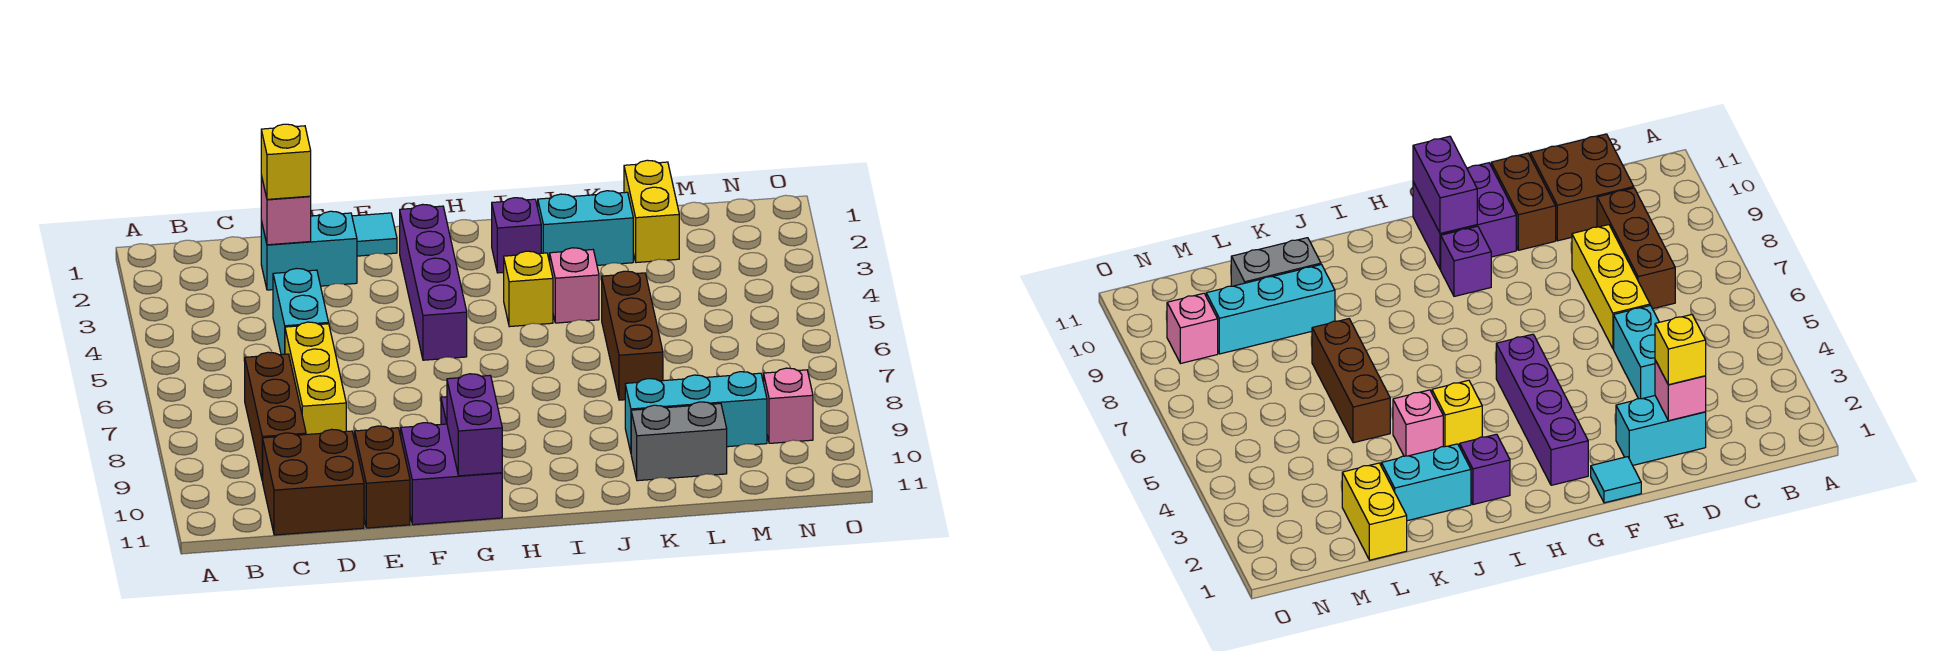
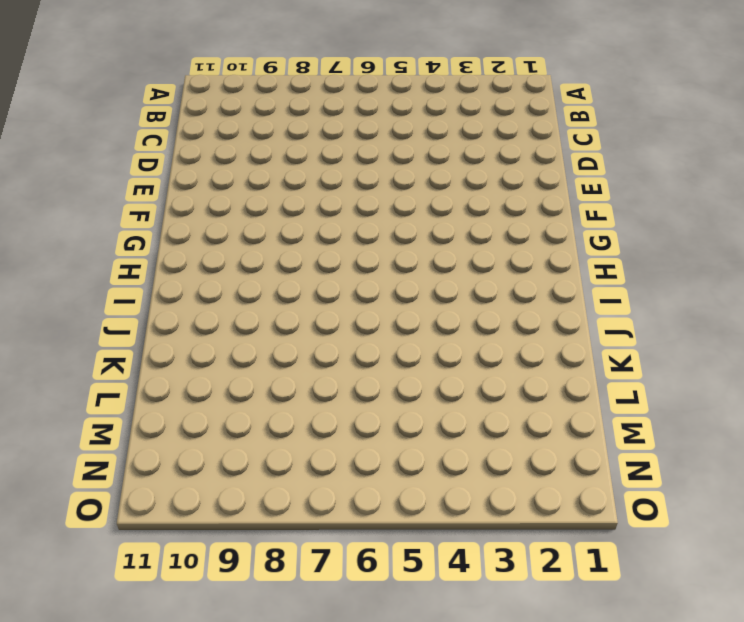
none -> brown brick C7:C9 level 1
none -> brown brick C10:D11 level 1
none -> cyan brick D2:E2 level 1

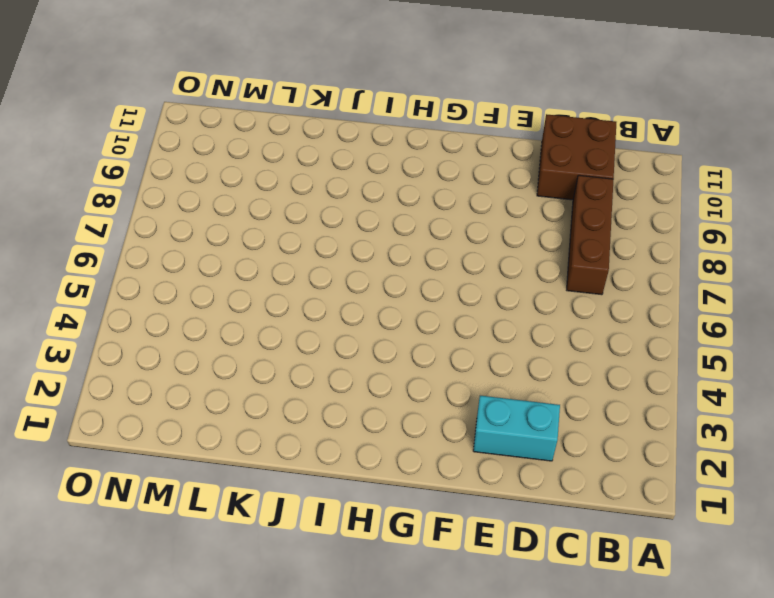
none -> cyan brick D4:D5 level 1
none -> yellow brick D6:D8 level 1
none -> brown brick E10:E11 level 1

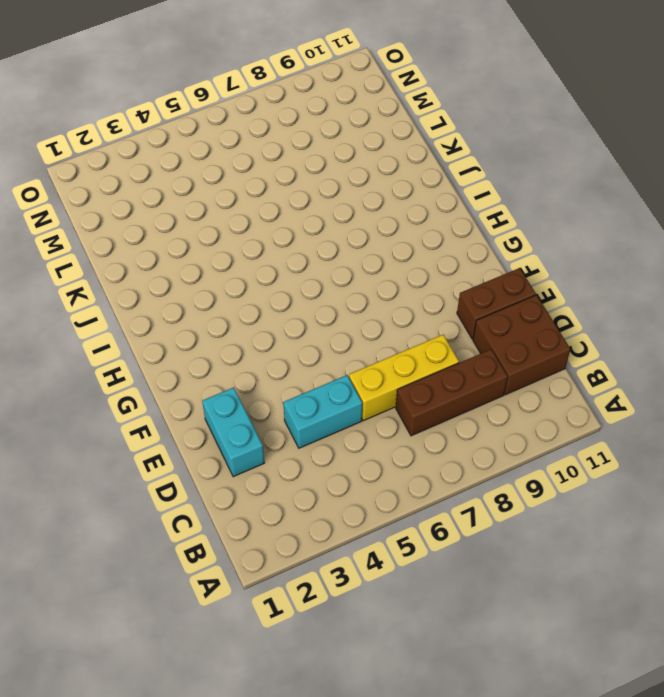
none -> cyan tile F1 level 1
none -> purple brick F10:G11 level 1
none -> purple brick G2:G5 level 1

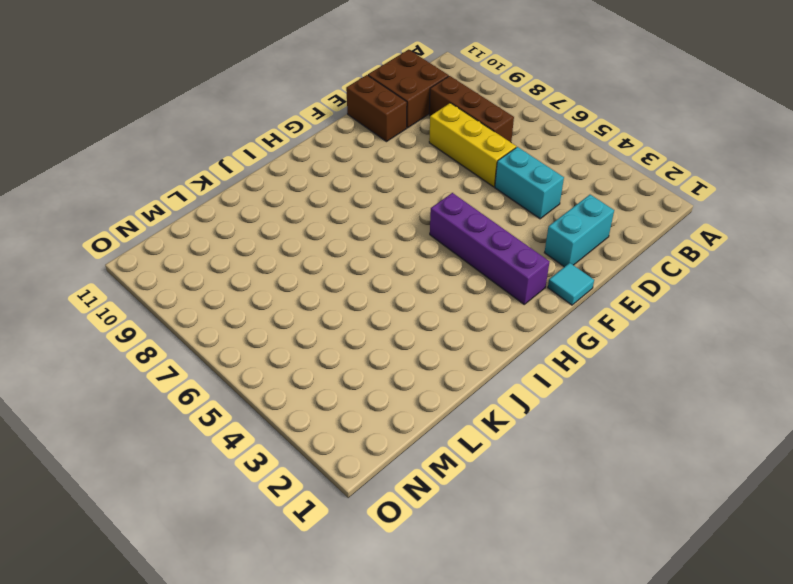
none -> purple brick F10:G11 level 1
none -> purple brick G9 level 1
none -> purple brick I2 level 1

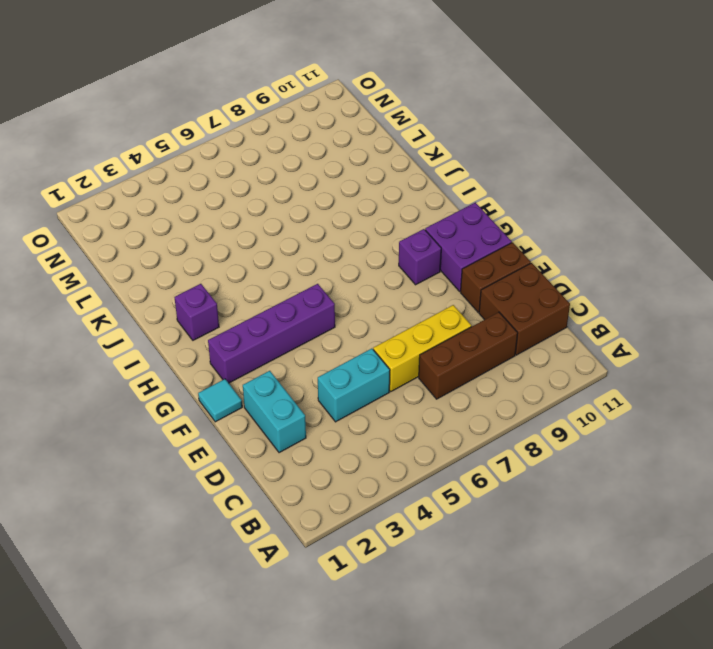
none -> yellow brick I4 level 1
none -> cyan brick J2:K2 level 1
none -> pink brick J4 level 1

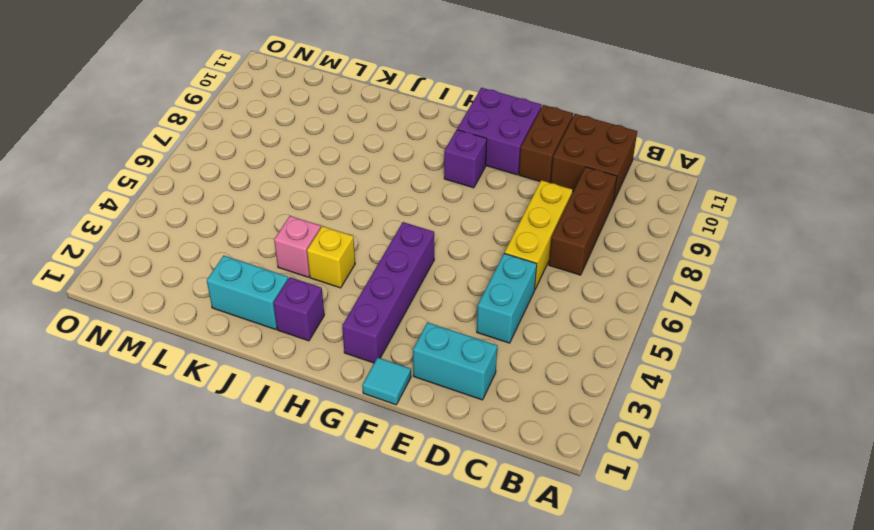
none -> brown brick K5:K7 level 1
none -> cyan brick K9:M9 level 1
none -> grey brick K10:L10 level 1

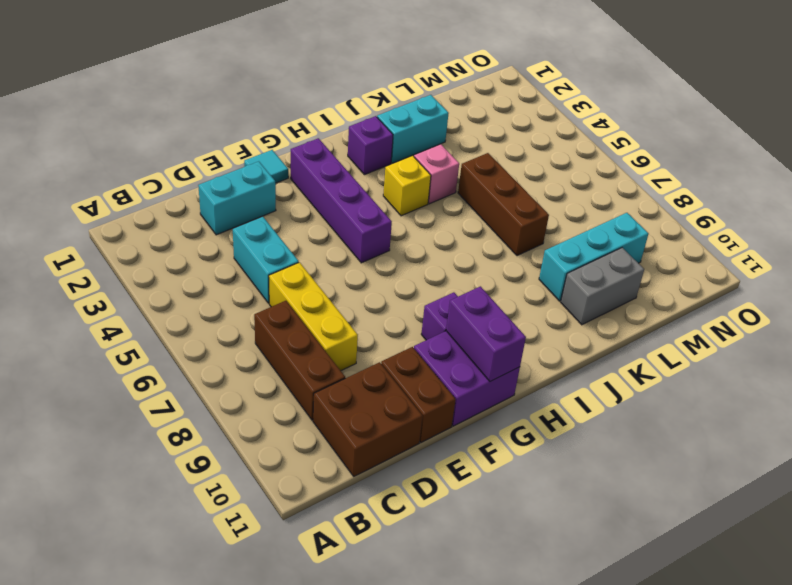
none -> yellow brick L1:L2 level 1
none -> pink brick N9 level 1
none -> pink brick D2 level 2

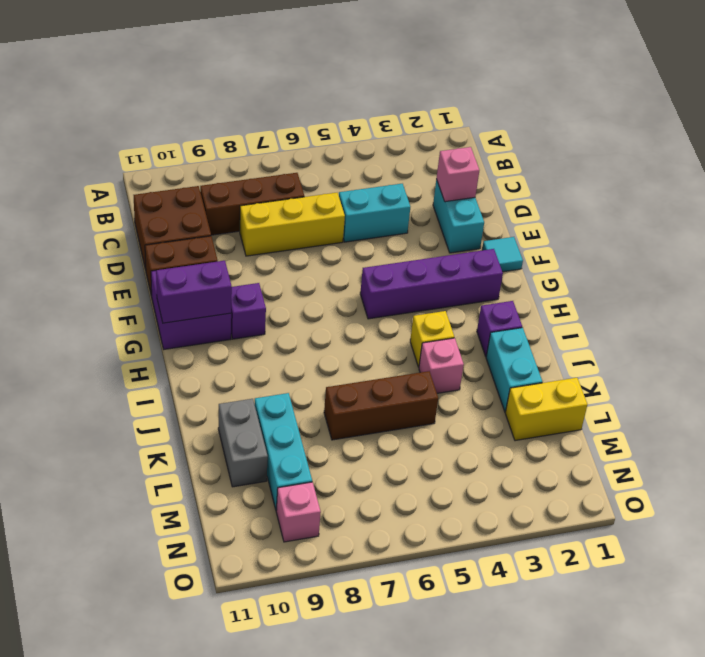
none -> yellow brick D2 level 3

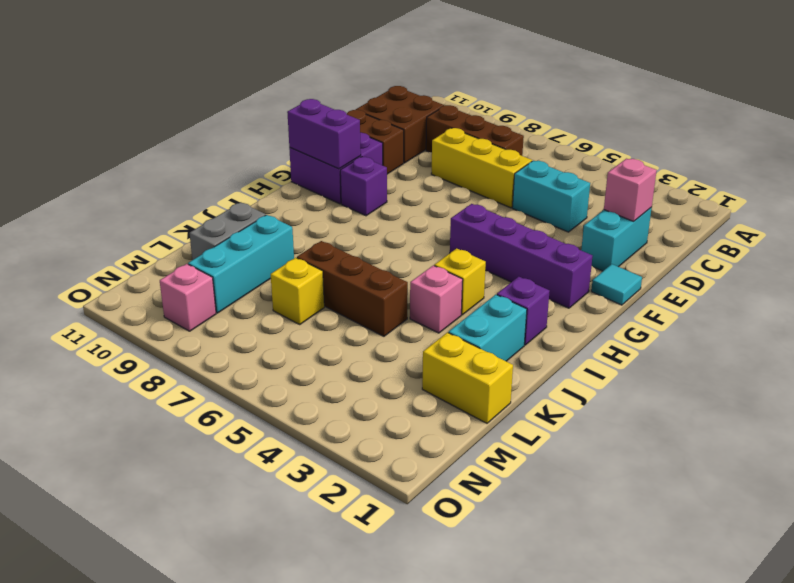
yellow brick L7 level 1 -> yellow brick D2 level 3

